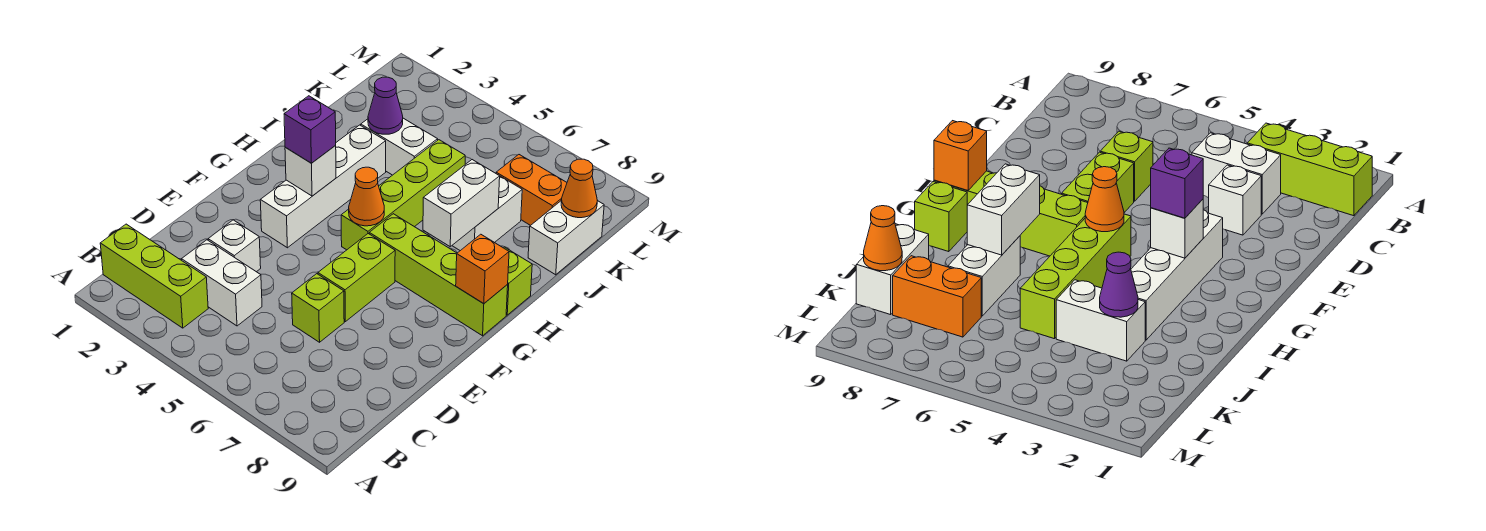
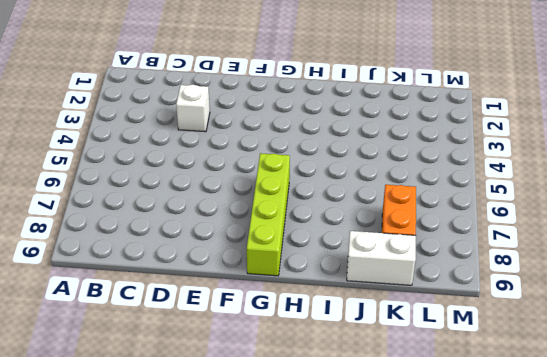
none -> lime brick B1:B3 level 1
none -> white brick C3:C4 level 1
none -> lime brick D6 level 1

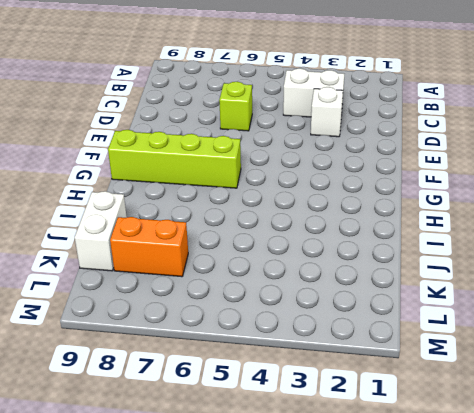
none -> lime brick B1:B3 level 1
none -> lime brick E6:F6 level 1
none -> white brick F3:I3 level 1

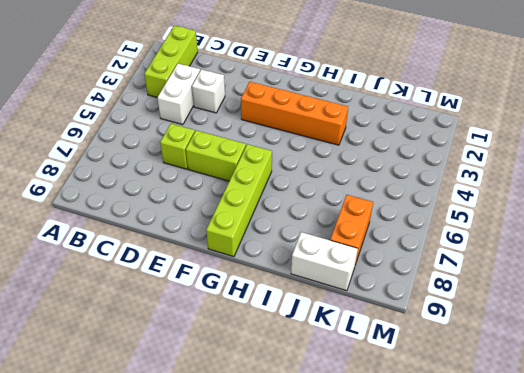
orange brick F3:I3 level 1 -> white brick F3:I3 level 1
none -> lime brick G5:J5 level 1
none -> lime brick H9 level 1
none -> white brick I7:J7 level 1

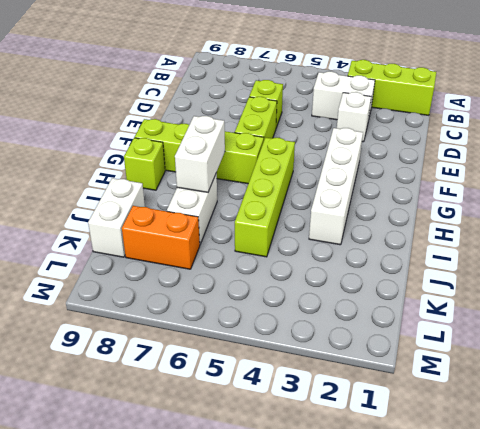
none -> white brick J3:J4 level 1
none -> white brick G3 level 2
none -> orange cone G5 level 2

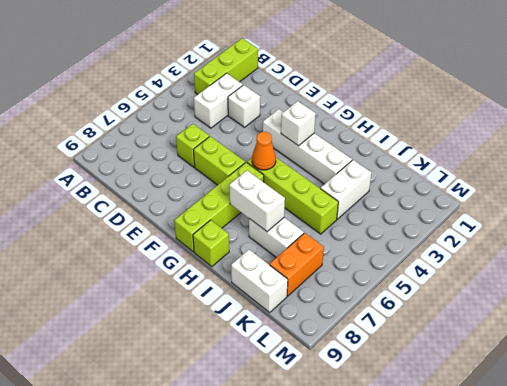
none -> orange brick G9 level 2
none -> purple cone J3 level 2
none -> orange cone K9 level 2

